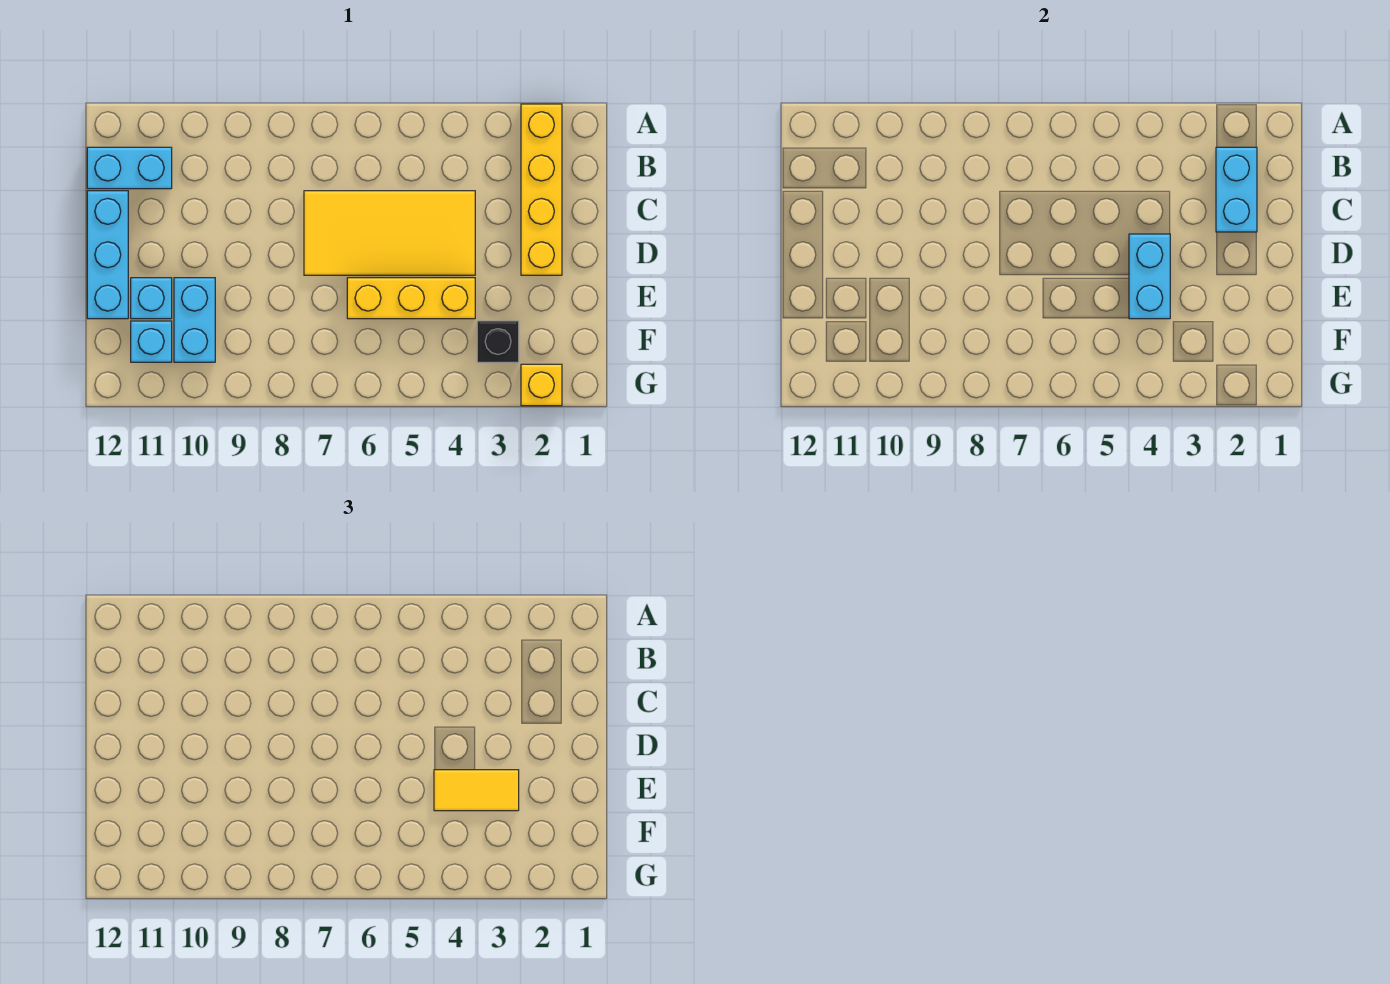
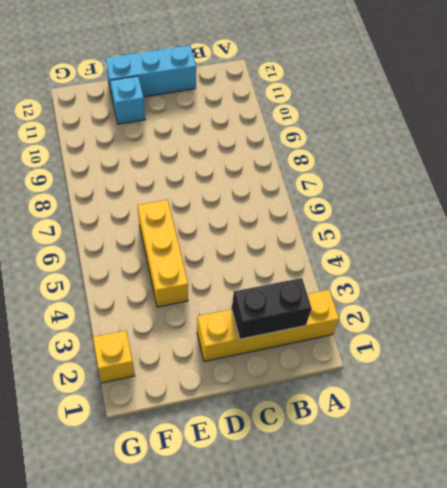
black brick B2:C2 level 2 -> cyan brick B2:C2 level 2
none -> cyan brick B11:B12 level 1
none -> yellow tile C4:D7 level 1
none -> cyan brick E10:F10 level 1

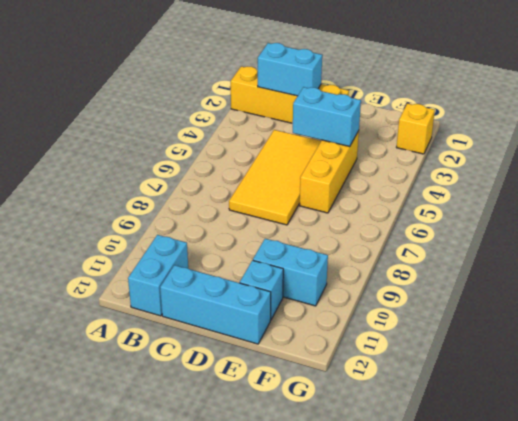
none -> black brick F3 level 1
none -> cyan brick F11 level 1
none -> yellow tile E3:E4 level 3

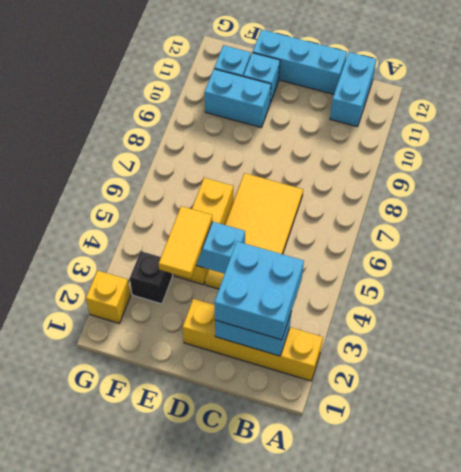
cyan brick B2:C3 level 3 -> none

